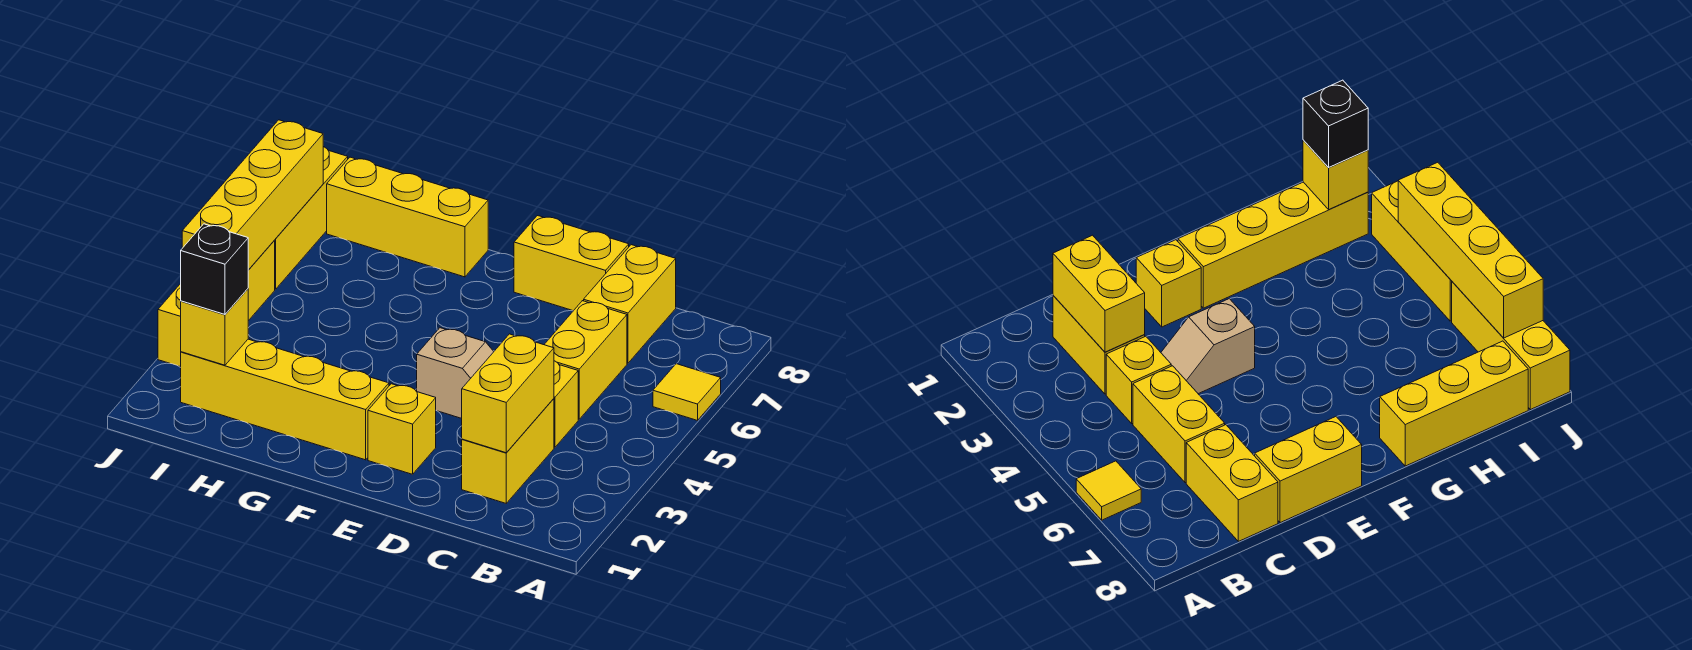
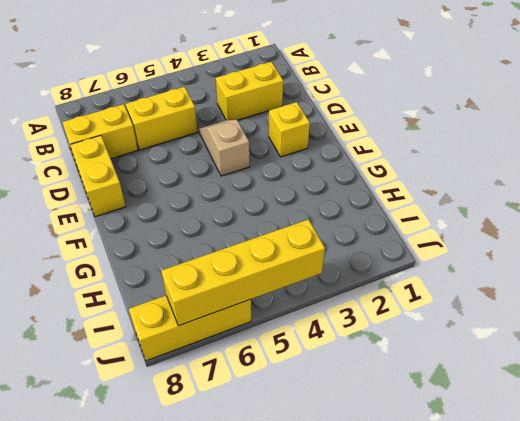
none -> yellow tile A6 level 1
none -> yellow brick C4 level 1
none -> yellow brick F2:I2 level 1

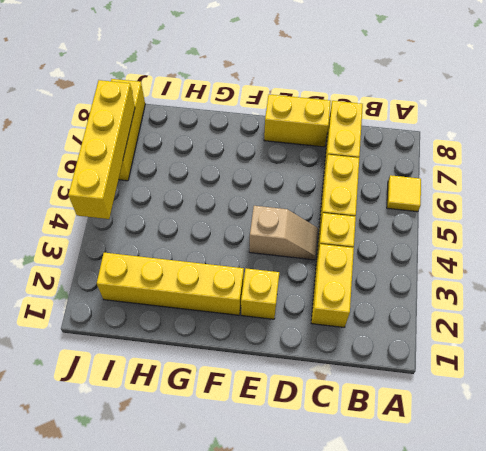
none -> yellow brick G8:I8 level 1
none -> yellow brick J3:J5 level 1
none -> yellow brick C2:C3 level 2

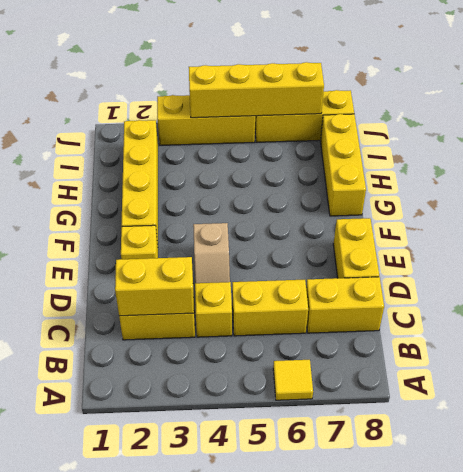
none -> yellow brick I2 level 2
none -> black brick I2 level 3

